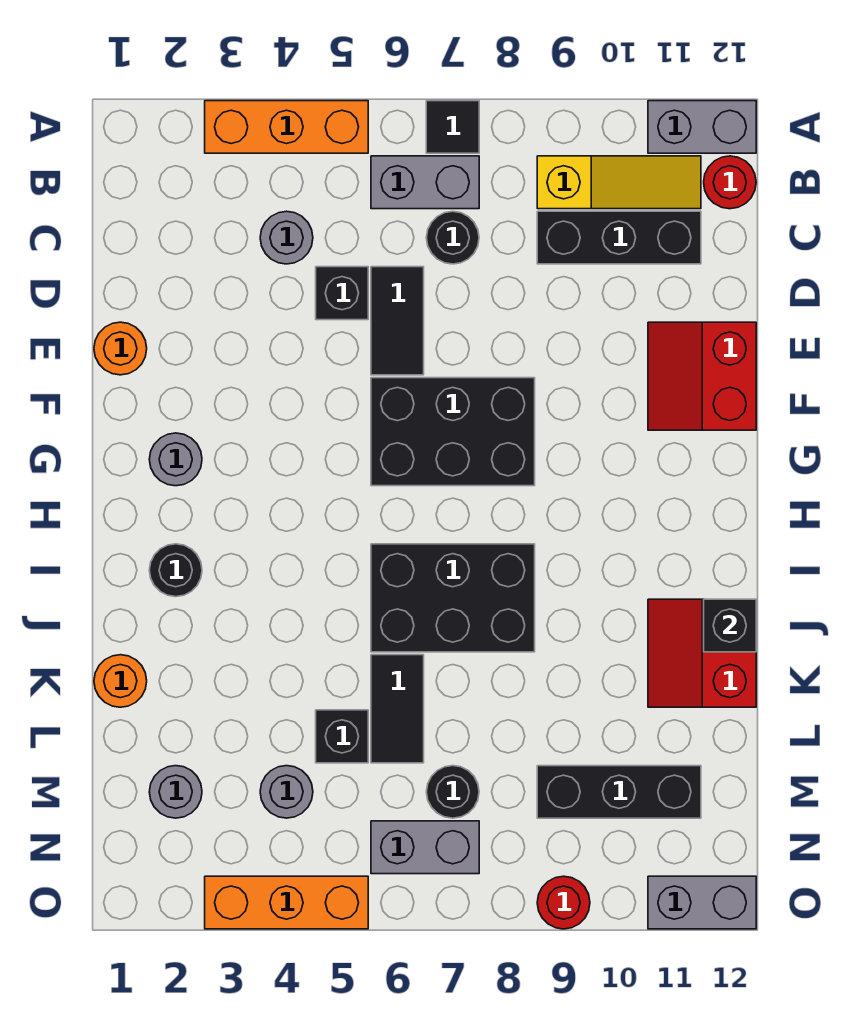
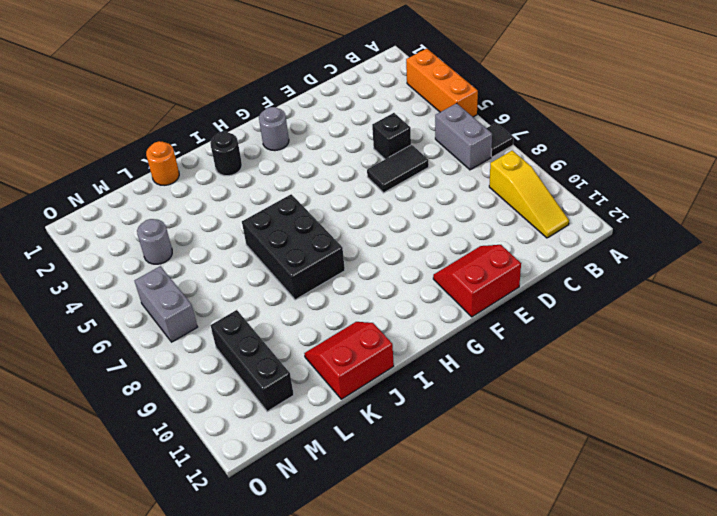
none -> grey brick A11:A12 level 1
none -> red round brick B12 level 1
none -> grey round brick C4 level 1
none -> black round brick C7 level 1

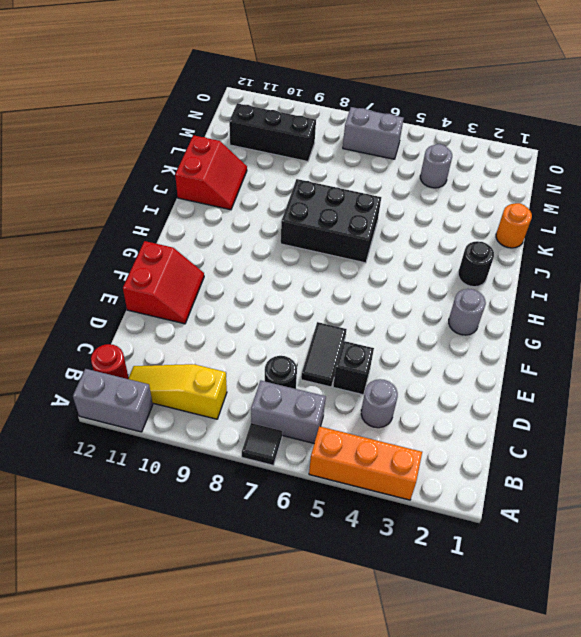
none -> black brick C9:C11 level 1
none -> orange round brick E1 level 1
none -> black brick F6:G8 level 1
none -> black tile K6:L6 level 1

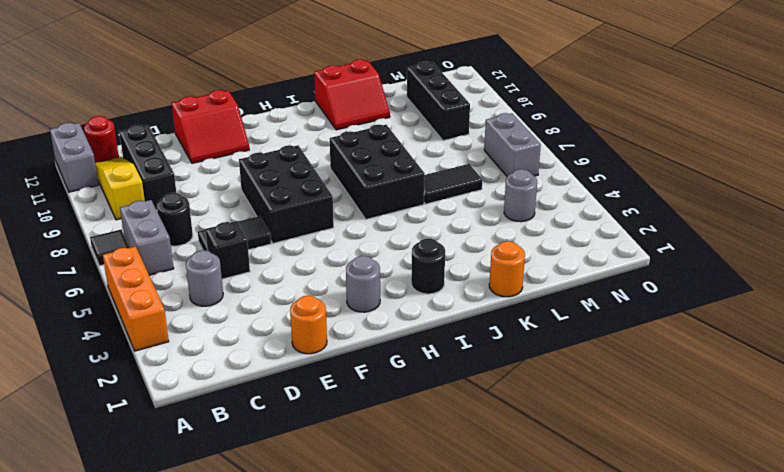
none -> black brick L5 level 1
none -> grey round brick M2 level 1
none -> black round brick M7 level 1
none -> orange brick O3:O5 level 1

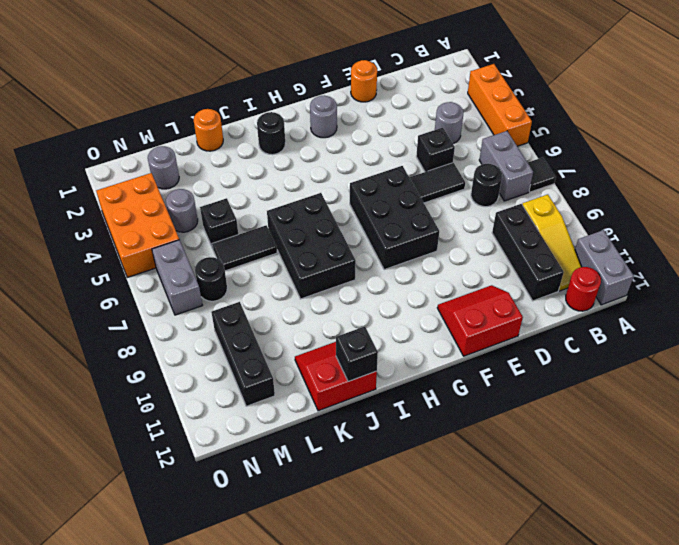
orange brick N3:O5 level 1 -> orange brick O3:O5 level 1
none -> red round brick O9 level 1
none -> grey brick O11:O12 level 1

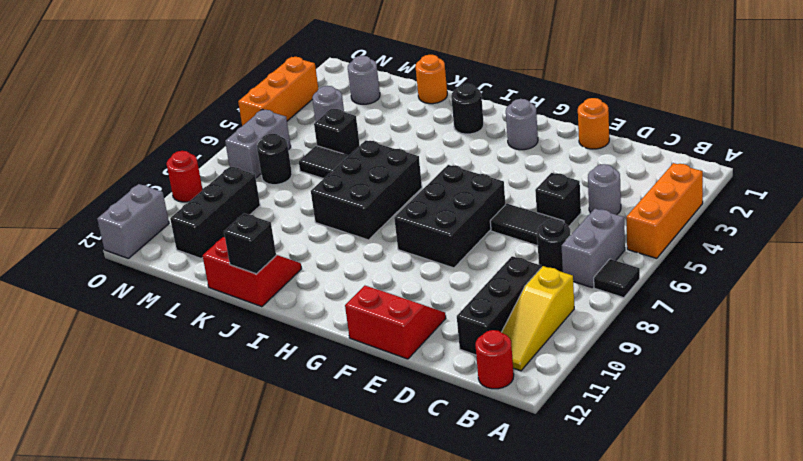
none -> grey brick A11:A12 level 1

